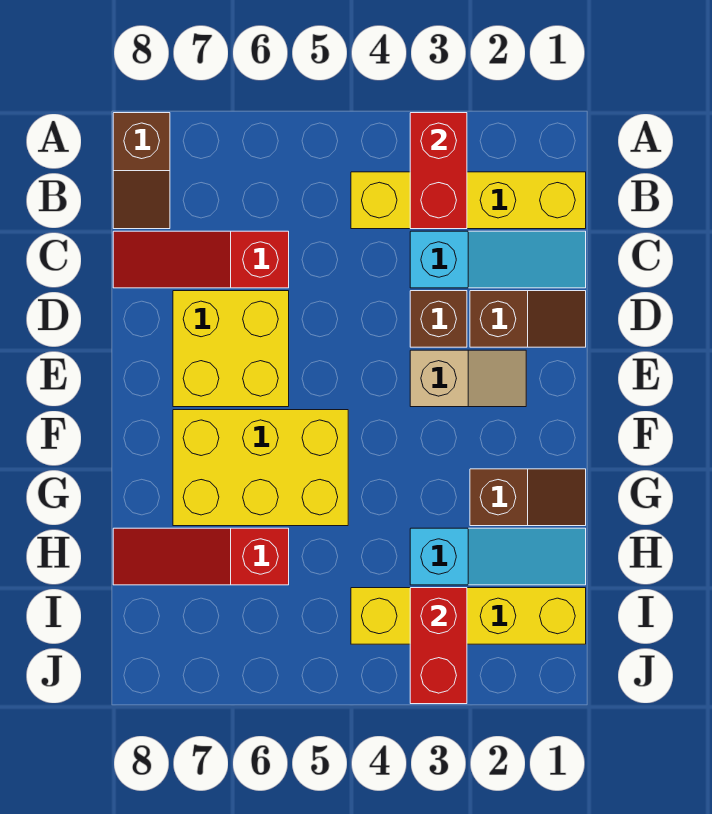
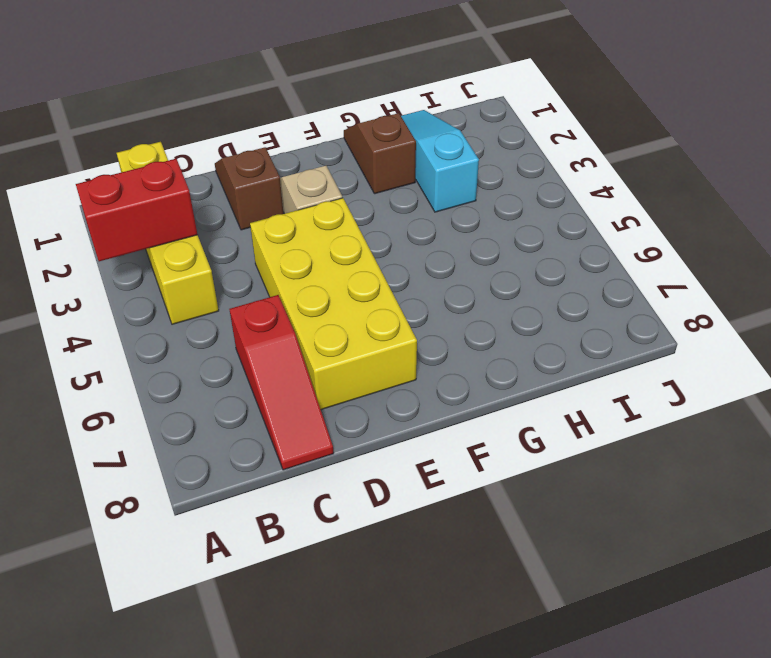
yellow brick D4:E7 level 1 -> yellow brick D6:E7 level 1
none -> brown slope A8:B8 level 1 top A
none -> cyan slope C1:C3 level 1 top 3
none -> brown brick D3 level 1

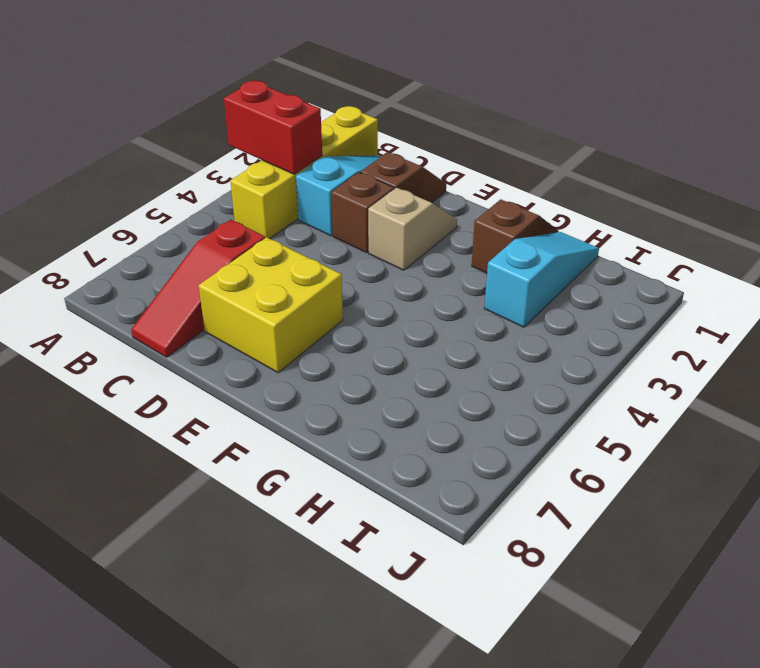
none -> brown slope A8:B8 level 1 top A
none -> yellow brick F5:G7 level 1
none -> red slope H6:H8 level 1 top 6

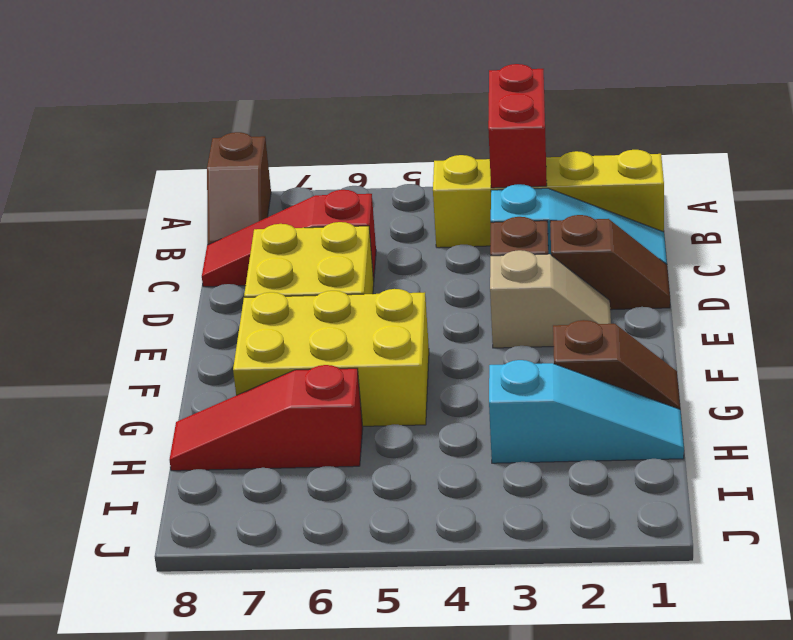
none -> yellow brick I1:I4 level 1
none -> red brick I3:J3 level 2

